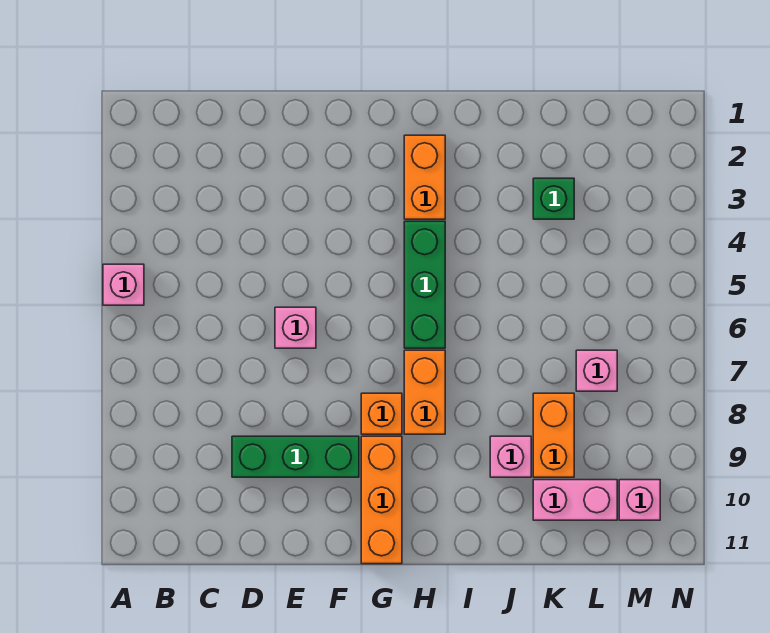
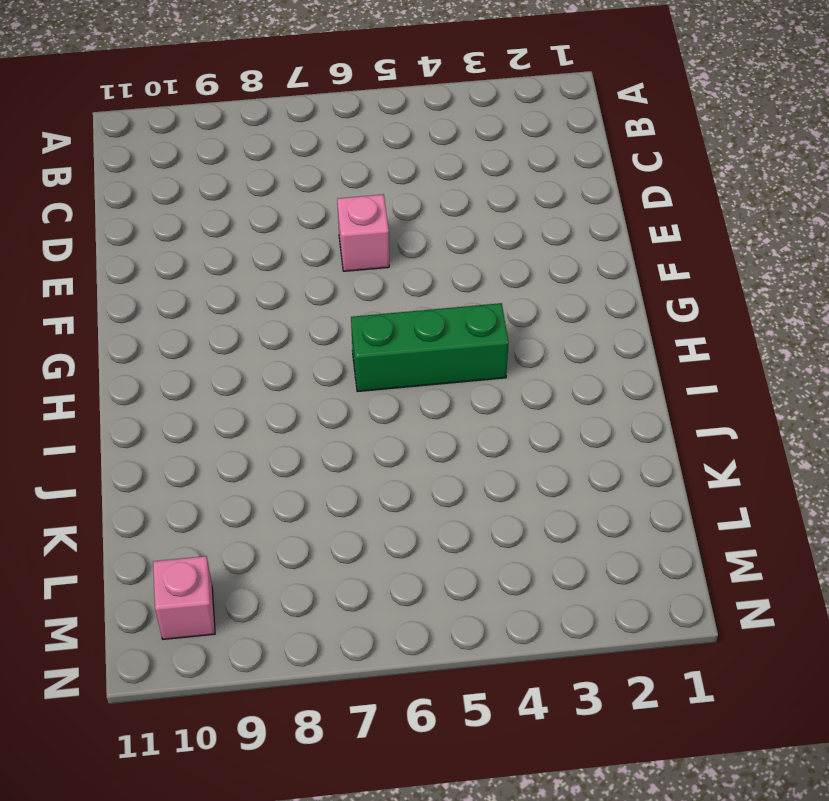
none -> pink brick A5 level 1
none -> green brick D9:F9 level 1
none -> orange brick G8 level 1

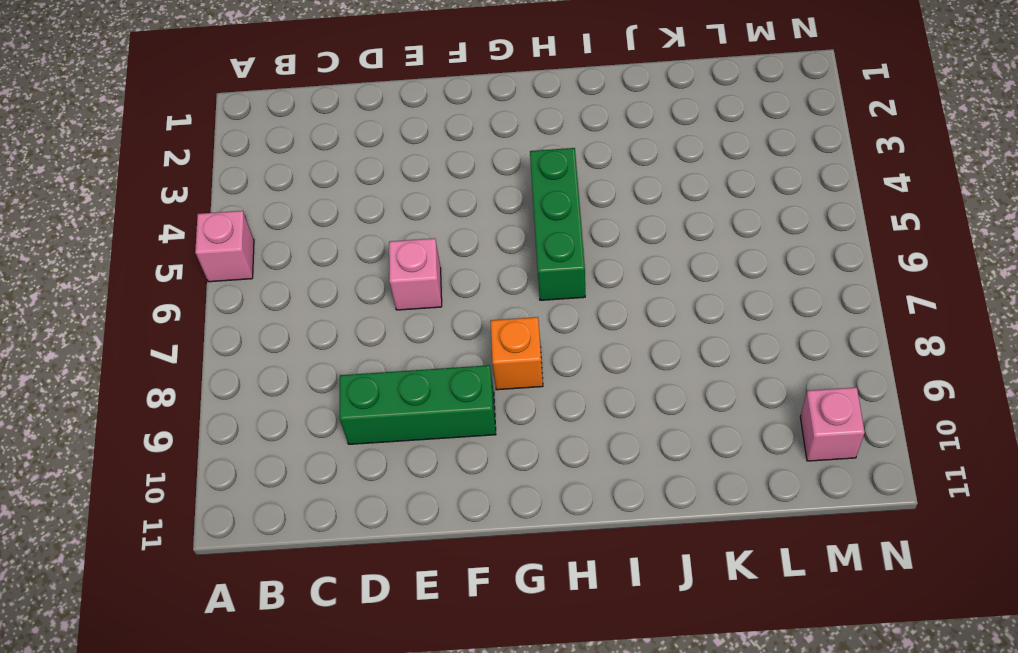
none -> orange brick G9:G11 level 1
none -> orange brick H2:H3 level 1
none -> orange brick H7:H8 level 1

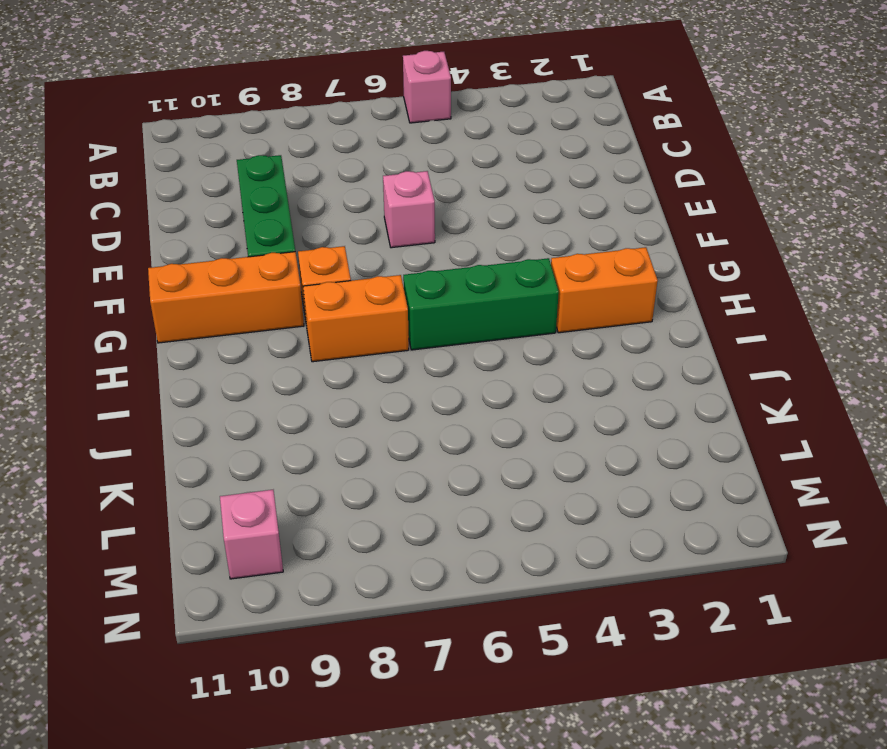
none -> pink brick J9 level 1
none -> green brick K3 level 1
none -> orange brick K8:K9 level 1

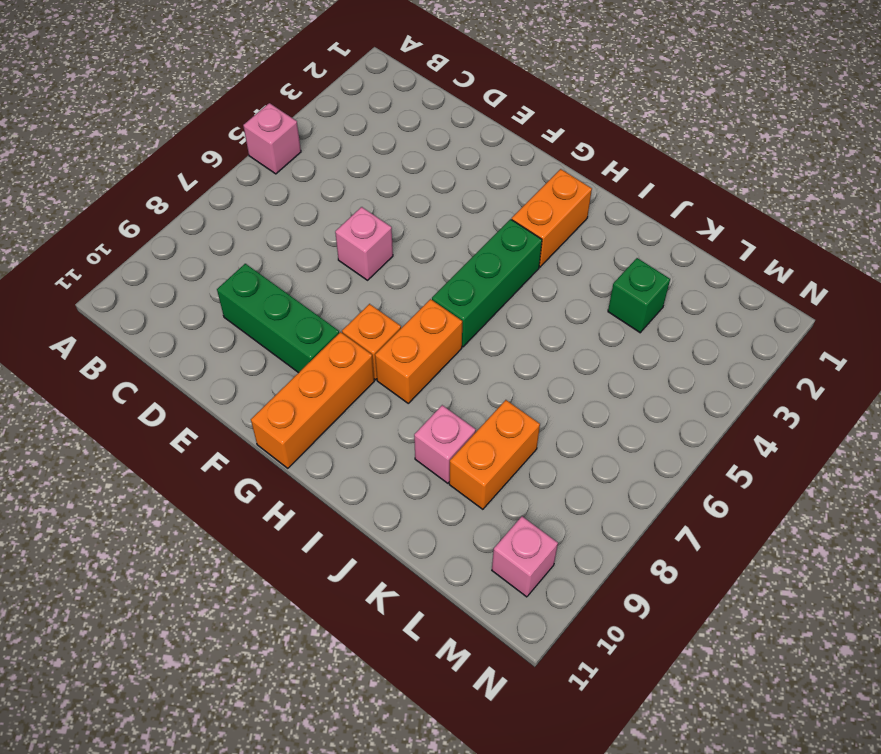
none -> pink brick K10:L10 level 1
none -> pink brick L7 level 1

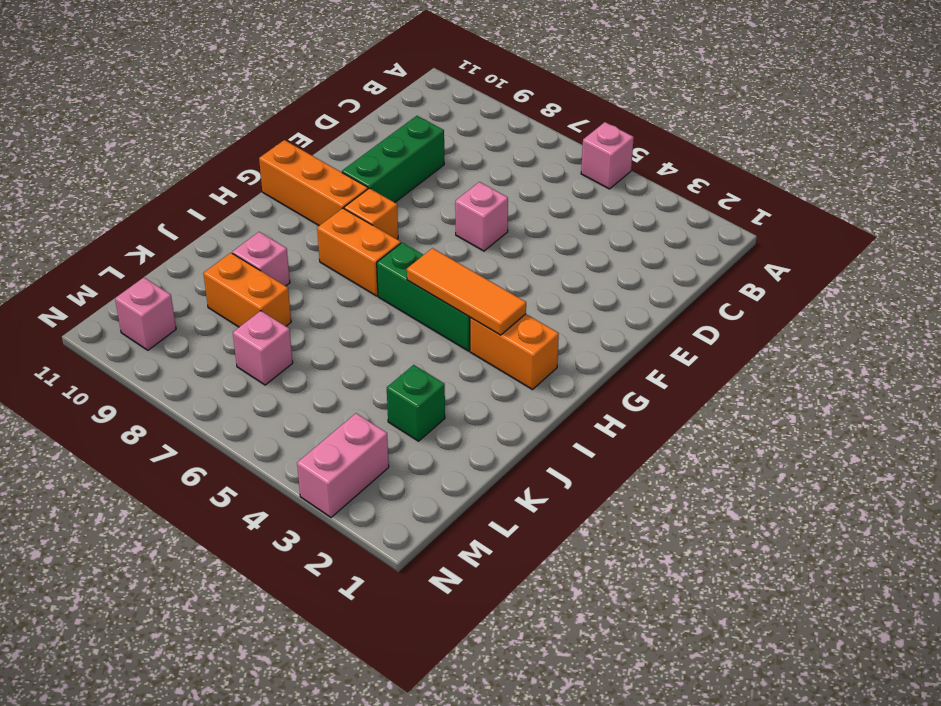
orange tile H3:H5 level 2 -> none
pink brick M3:N3 level 1 -> pink brick K10:L10 level 1

